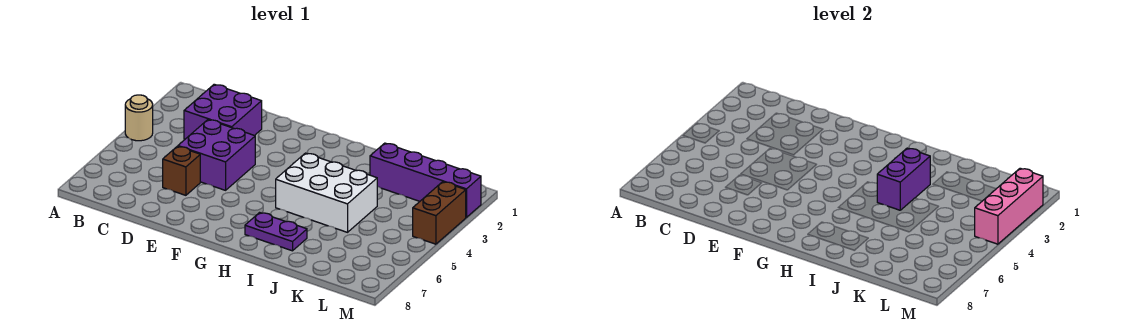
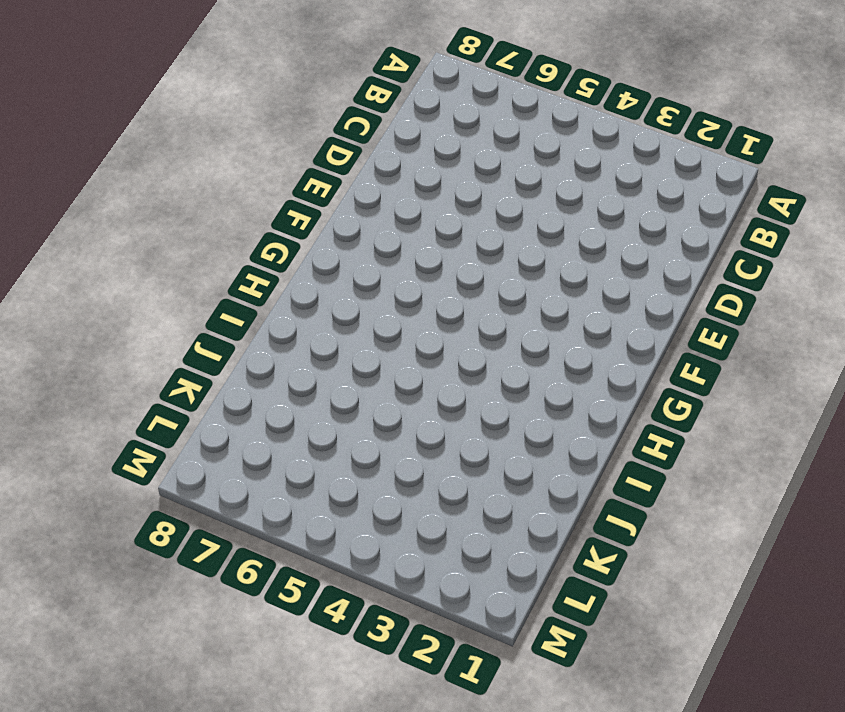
none -> tan round brick A4 level 1
none -> purple brick C2:D3 level 1

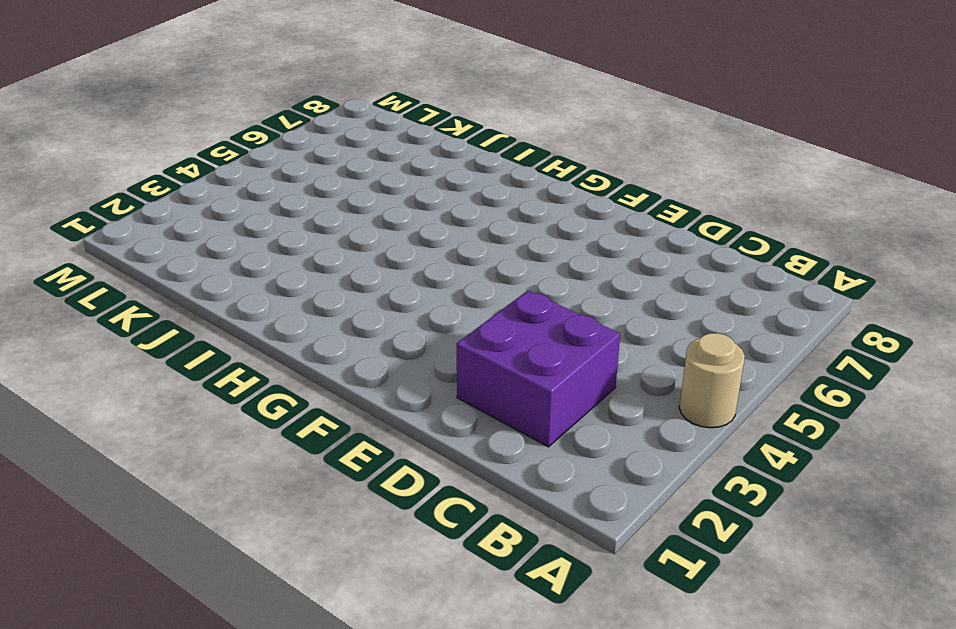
none -> purple brick D4:E5 level 1
none -> brown brick D6 level 1

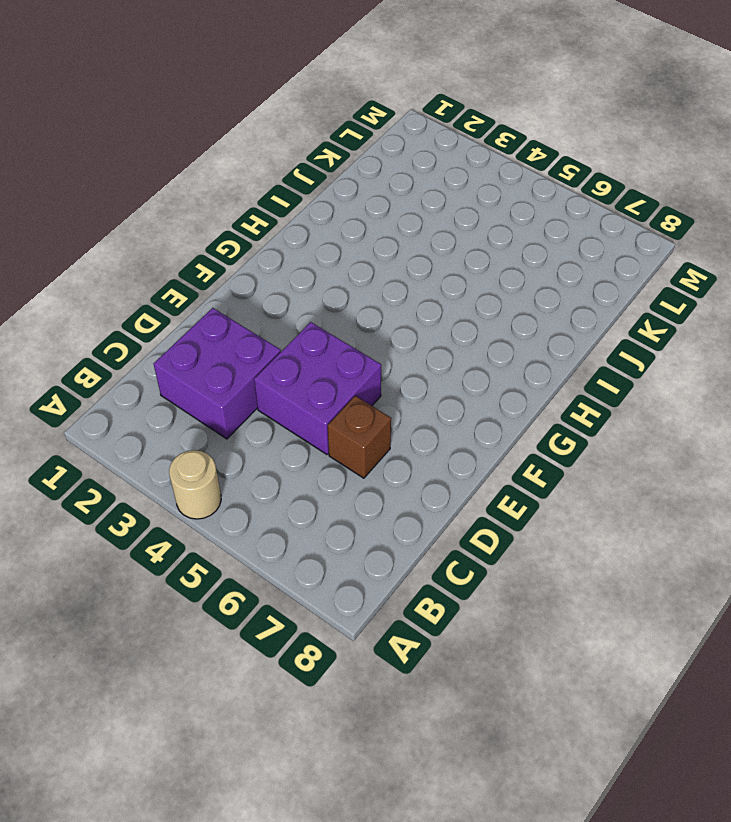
none -> white brick H4:J5 level 1
none -> purple plate H7:I7 level 1

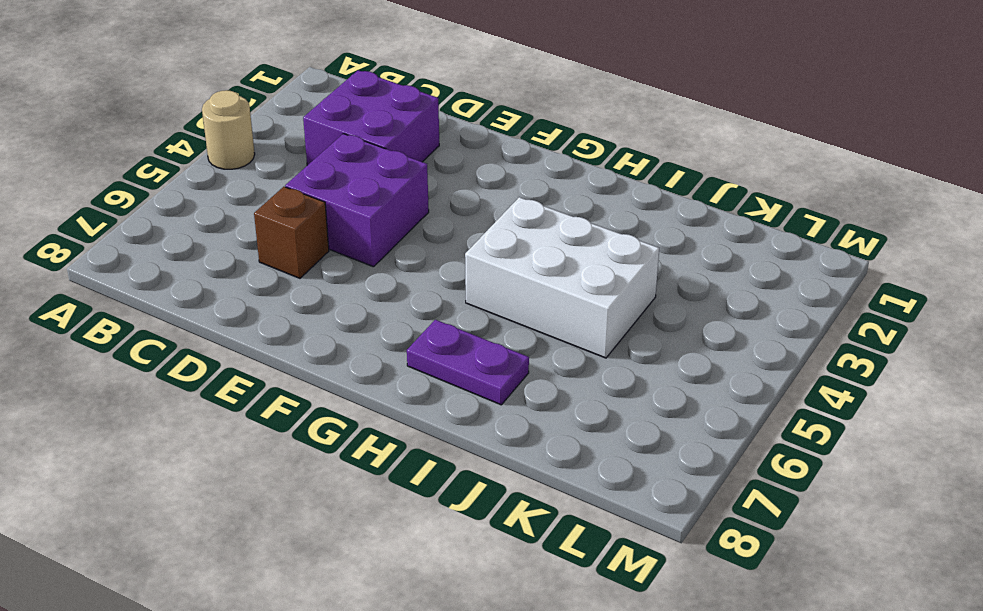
none -> purple brick J2:M2 level 1
none -> brown brick M3:M4 level 1

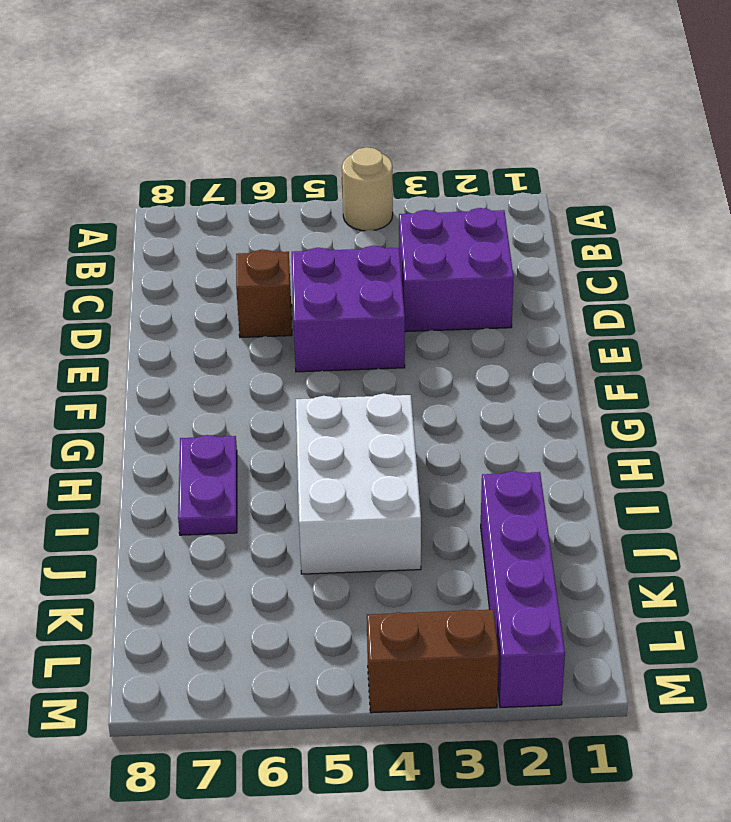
none -> purple brick I3:I4 level 2
none -> pink brick M2:M4 level 2

